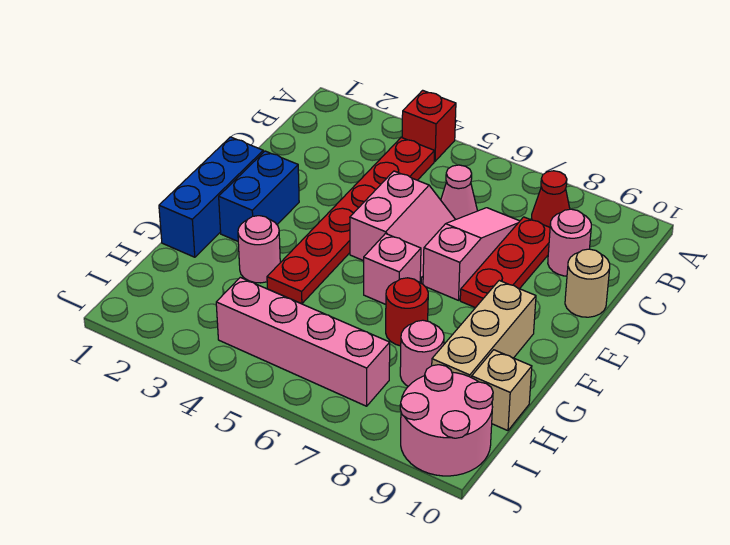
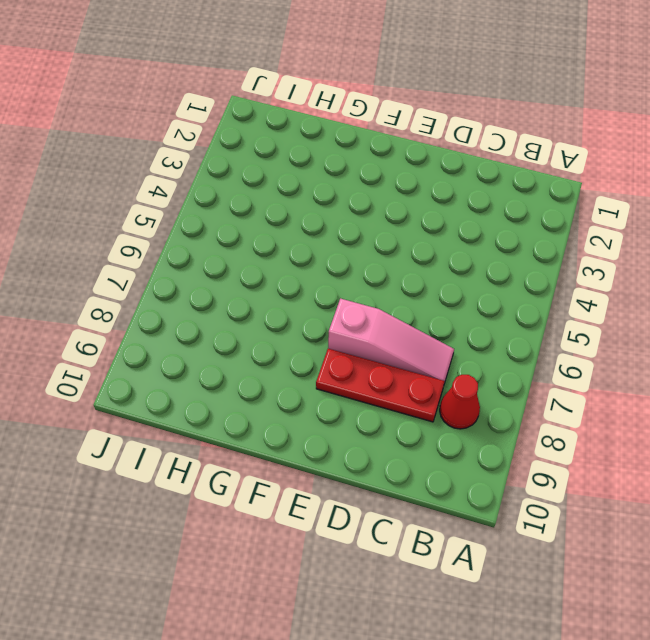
none -> red brick A4 level 1
none -> red plate B4:G4 level 1
none -> pink cone C6 level 1

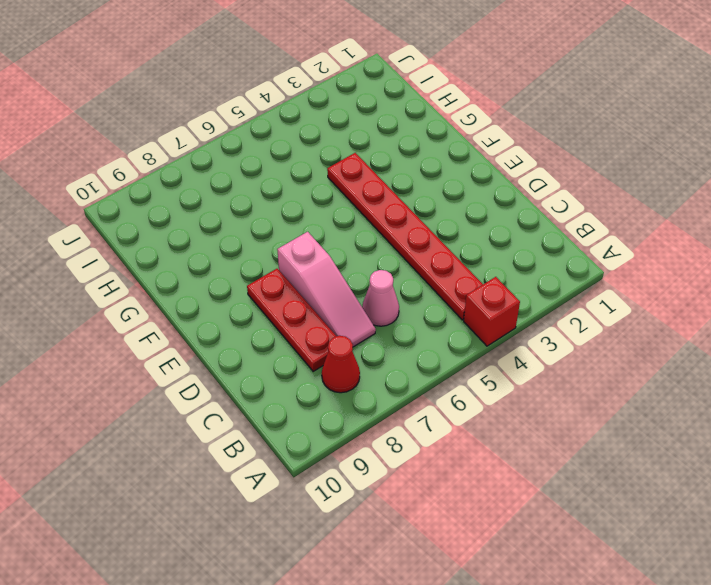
none -> pink round brick C9 level 1
none -> pink slope D5:E6 level 1 top 5
none -> tan round brick D10 level 1

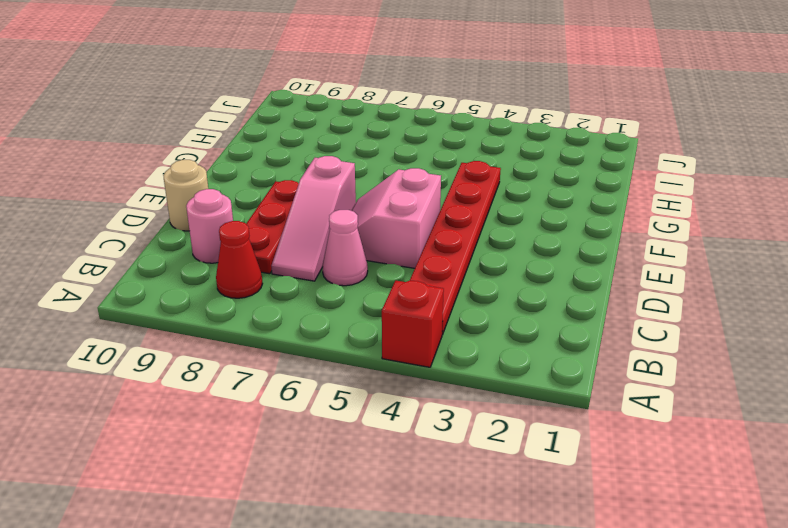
none -> blue brick E1:G1 level 1
none -> blue brick E2:F2 level 1
none -> pink brick F6 level 1

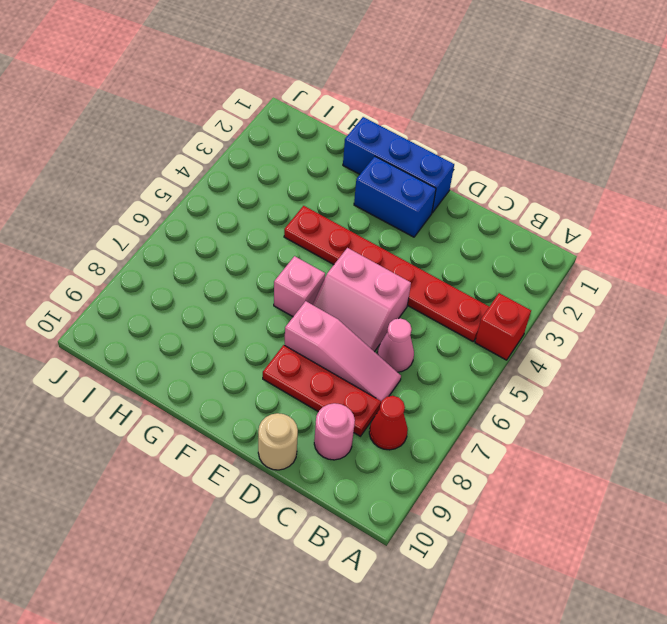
none -> tan brick F9:H9 level 1
none -> pink round brick G3 level 1
none -> red round brick G7 level 1

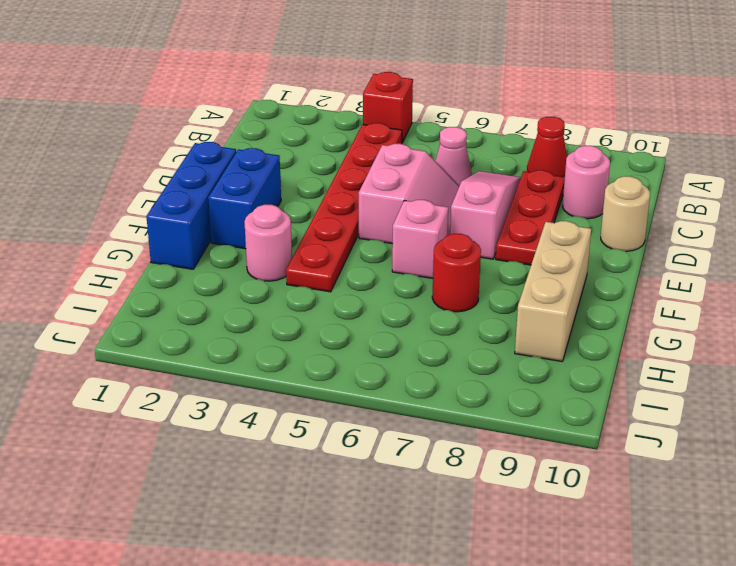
none -> pink round brick H8 level 1
none -> tan brick H10 level 1
none -> pink brick I4:I7 level 1

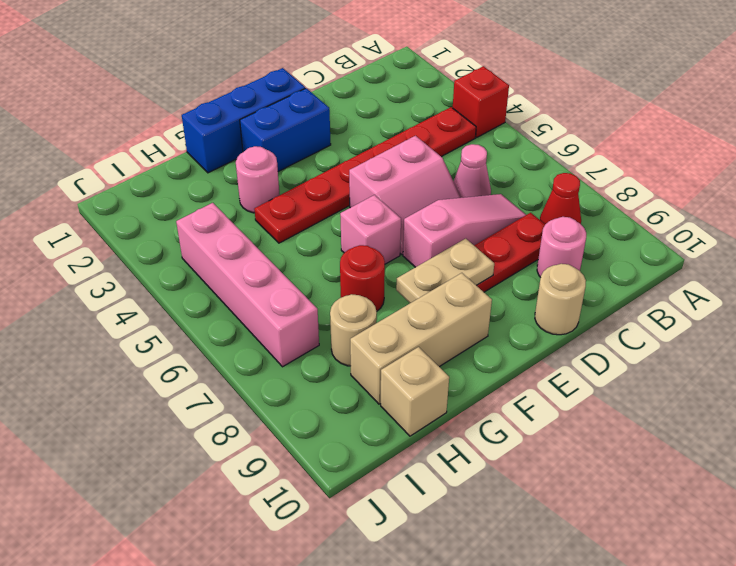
tan plate E8:F8 level 2 -> none
tan round brick H8 level 1 -> pink round brick H8 level 1
none -> pink round brick I9:J10 level 1

